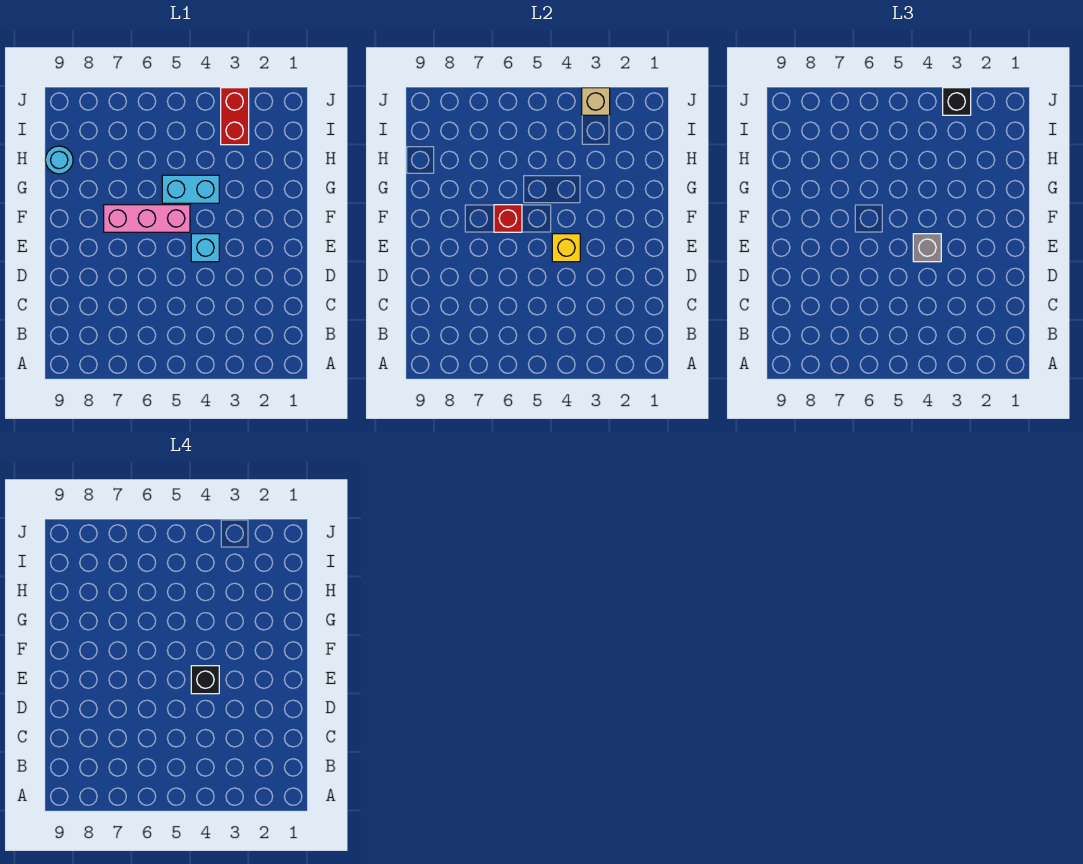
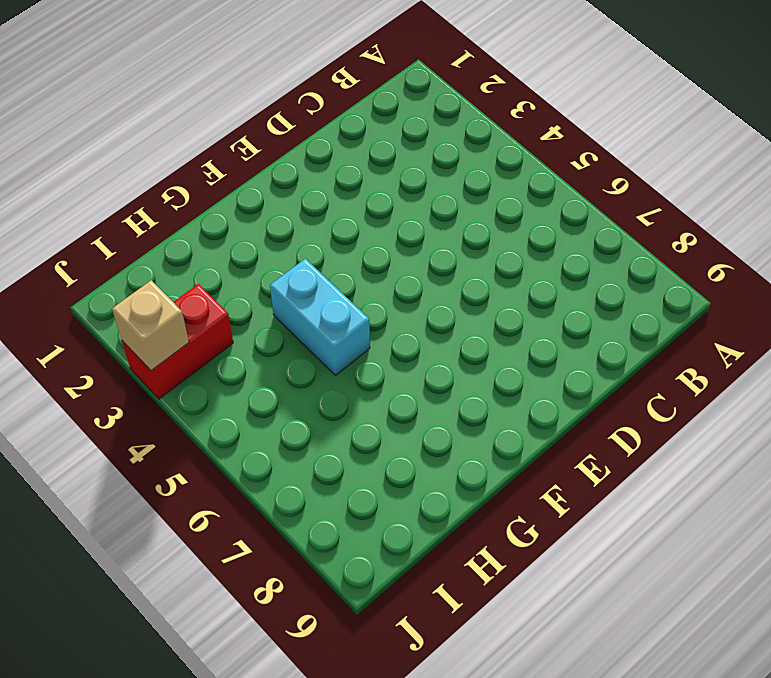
none -> cyan brick E4 level 1
none -> pink brick F5:F7 level 1

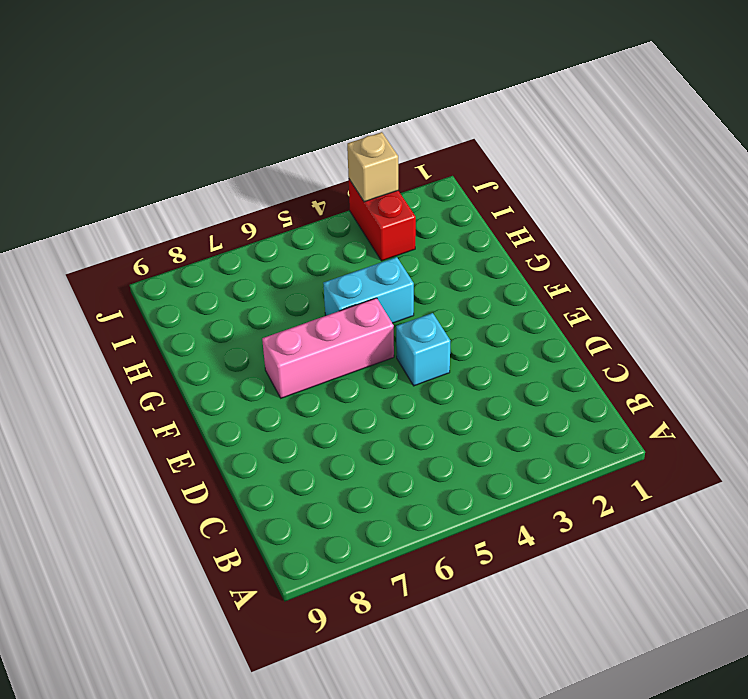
none -> cyan round brick H9 level 1
none -> yellow brick E4 level 2

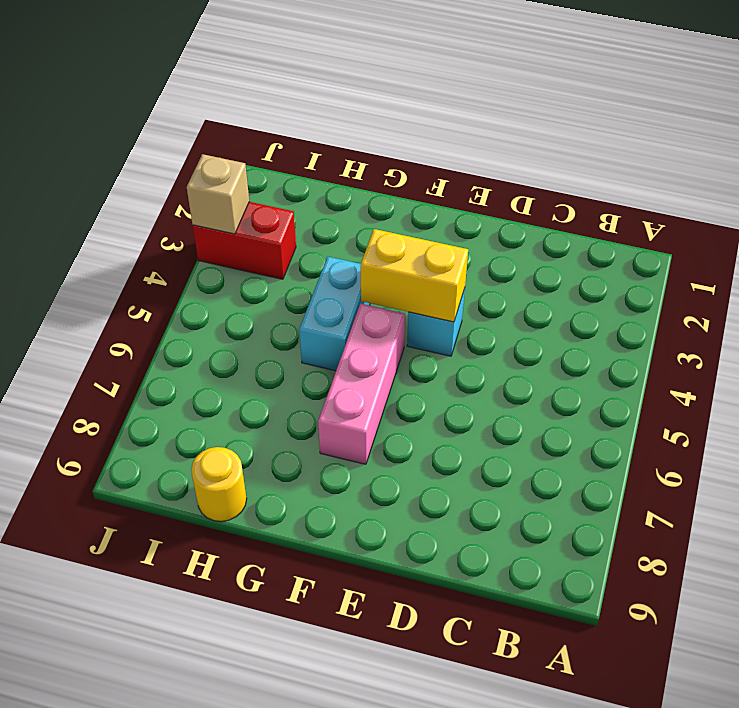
yellow brick E4:F4 level 2 -> yellow brick E4 level 2
yellow round brick H9 level 1 -> cyan round brick H9 level 1
none -> red brick F6 level 2
none -> grey brick E4 level 3

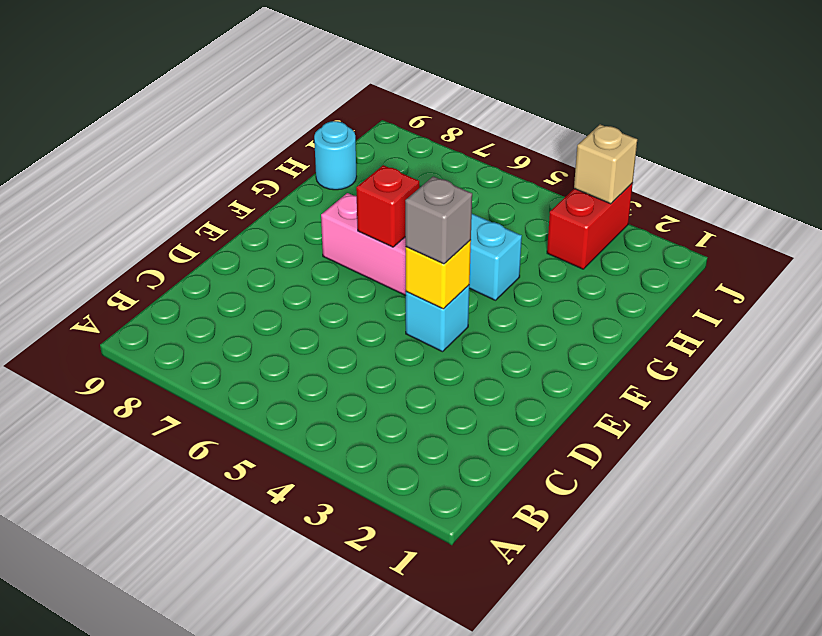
none -> black brick J3 level 3
none -> black brick E4 level 4

